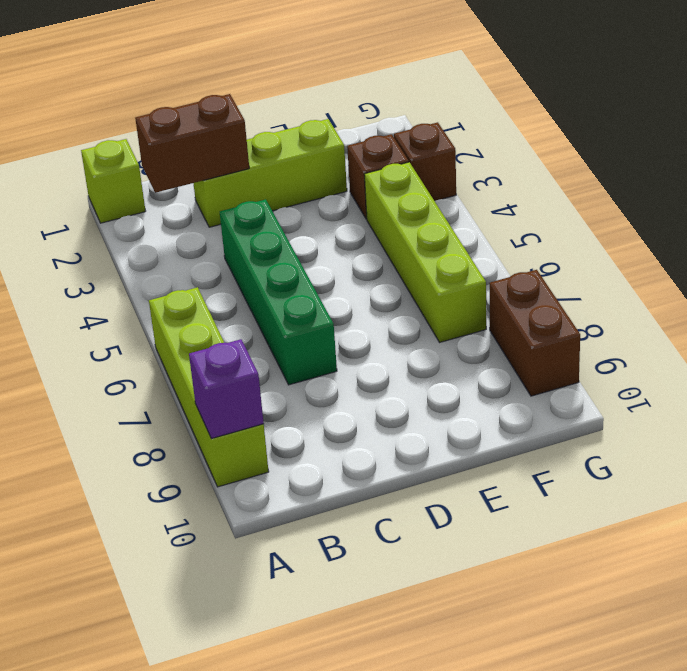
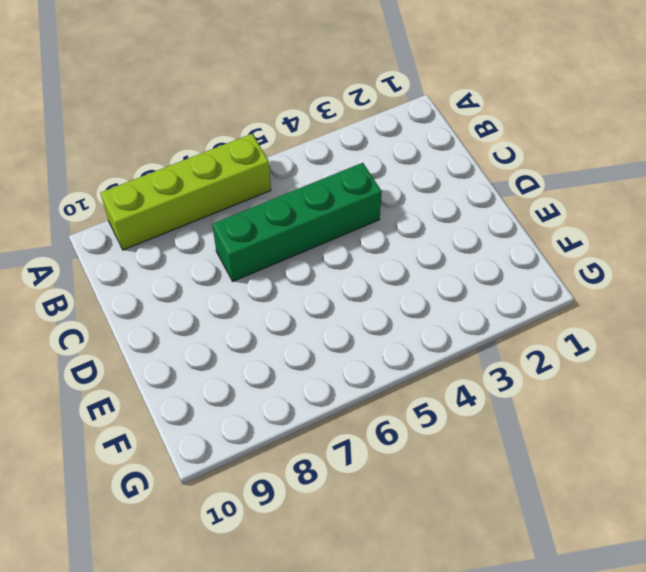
none -> lime brick A1 level 1
none -> lime brick C2:E2 level 1

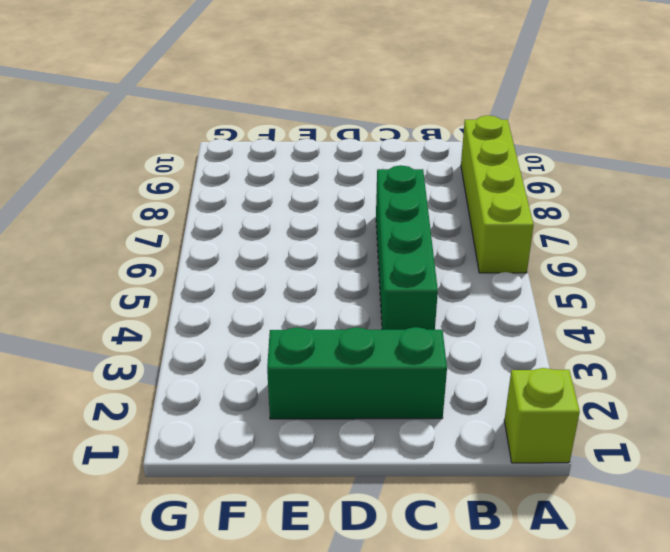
green brick C2:E2 level 1 -> lime brick C2:E2 level 1
none -> brown brick F3 level 1
none -> lime brick F4:F7 level 1

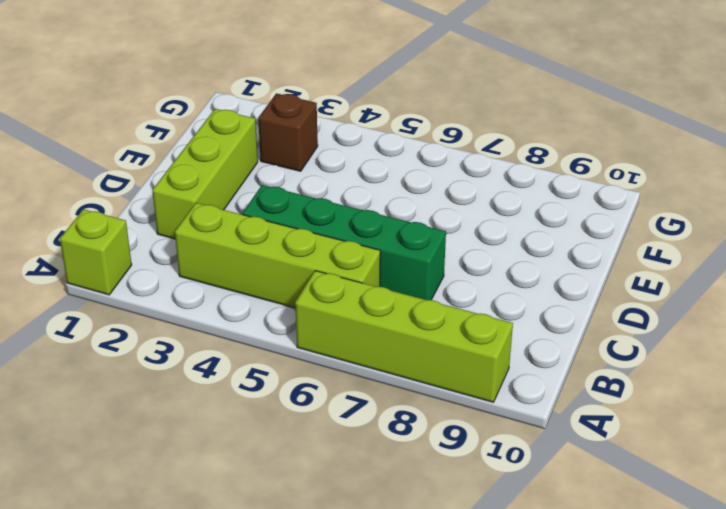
lime brick B3:B6 level 1 -> lime brick F4:F7 level 1
none -> brown brick G3 level 1
none -> brown brick G8:G9 level 1

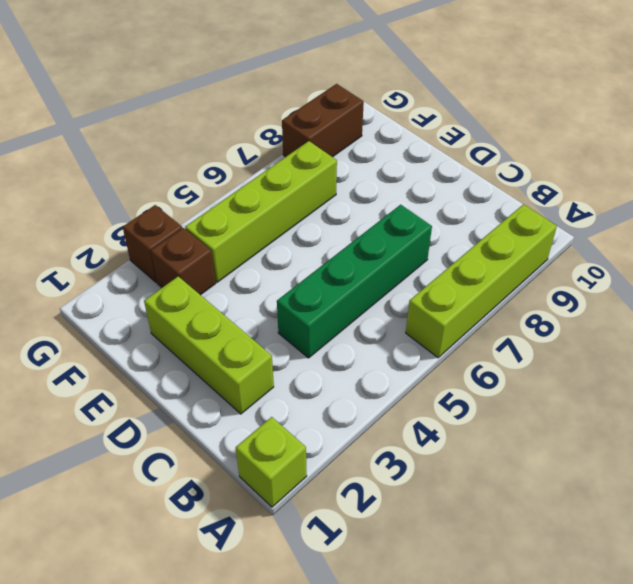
none -> purple brick A9 level 2
none -> brown brick B2:C2 level 2

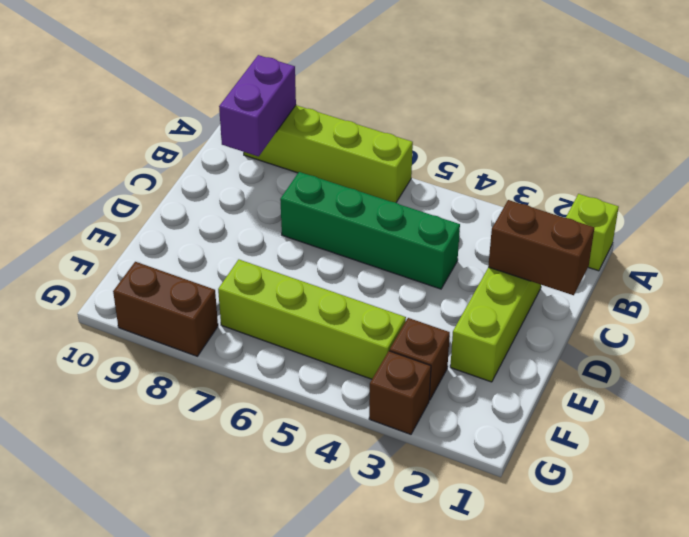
purple brick A9:B9 level 2 -> purple brick A9 level 2
brown brick C1:C2 level 2 -> brown brick B2:C2 level 2

